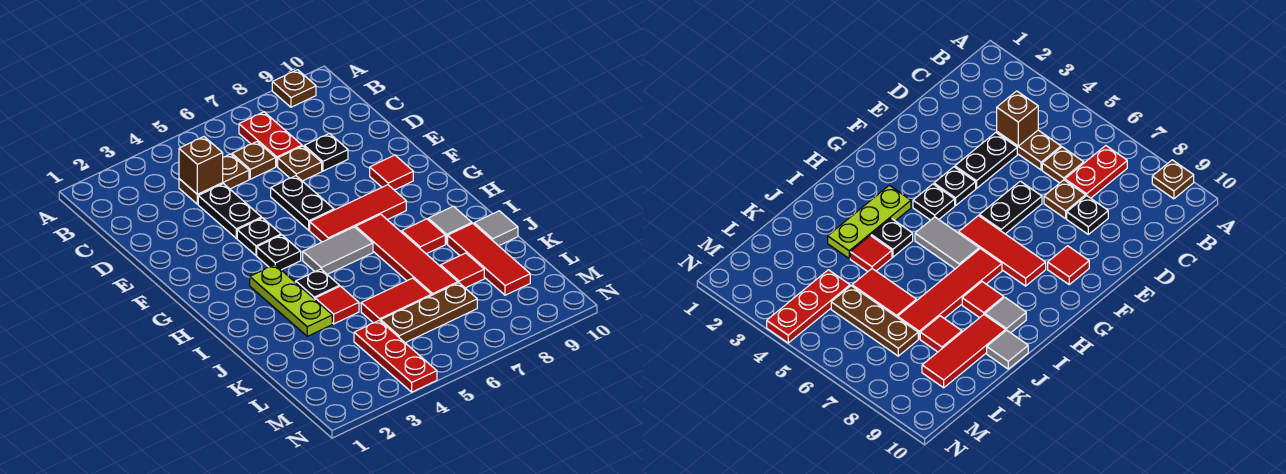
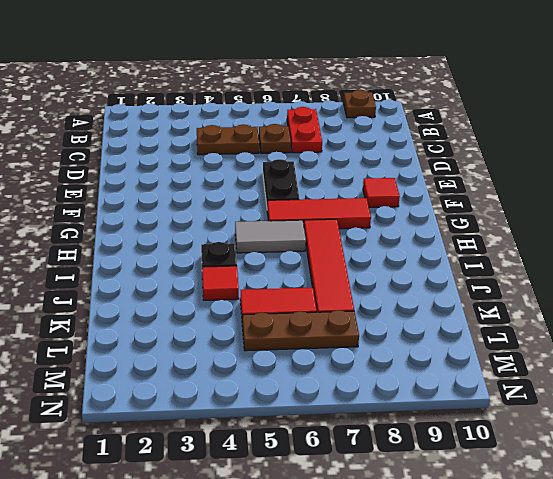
none -> black plate D4:E4 level 1
none -> brown plate D7 level 1
none -> black plate D8 level 1

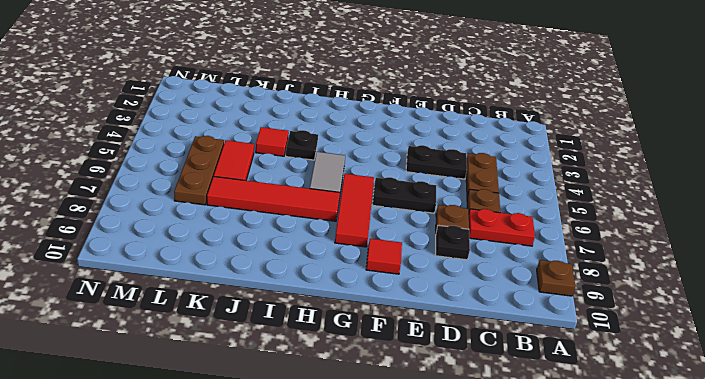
none -> black plate F4 level 1
none -> black plate G4 level 1
none -> lime plate H3:J3 level 1

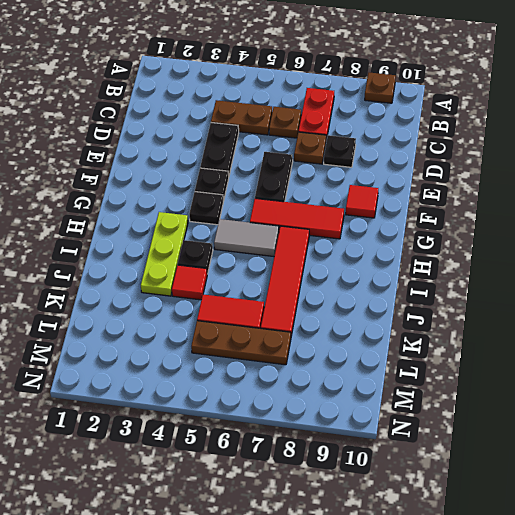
none -> red tile I8 level 1
none -> grey tile I9 level 1
none -> red tile J9:L9 level 1

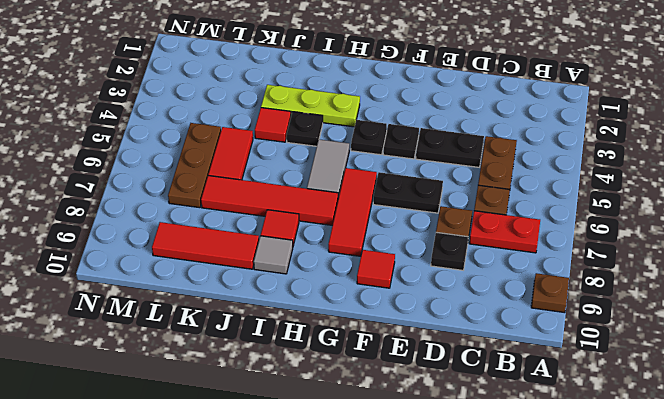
none -> grey tile J10 level 1
none -> red tile K8 level 1
none -> red plate L4:N4 level 1

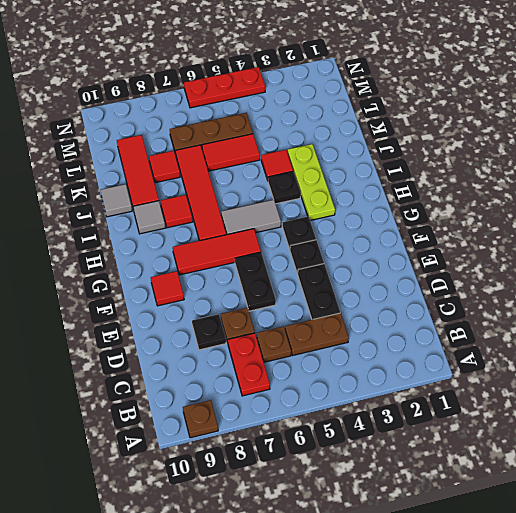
red plate N4:N6 level 1 -> red plate L4:N4 level 1
none -> brown brick C4 level 2

